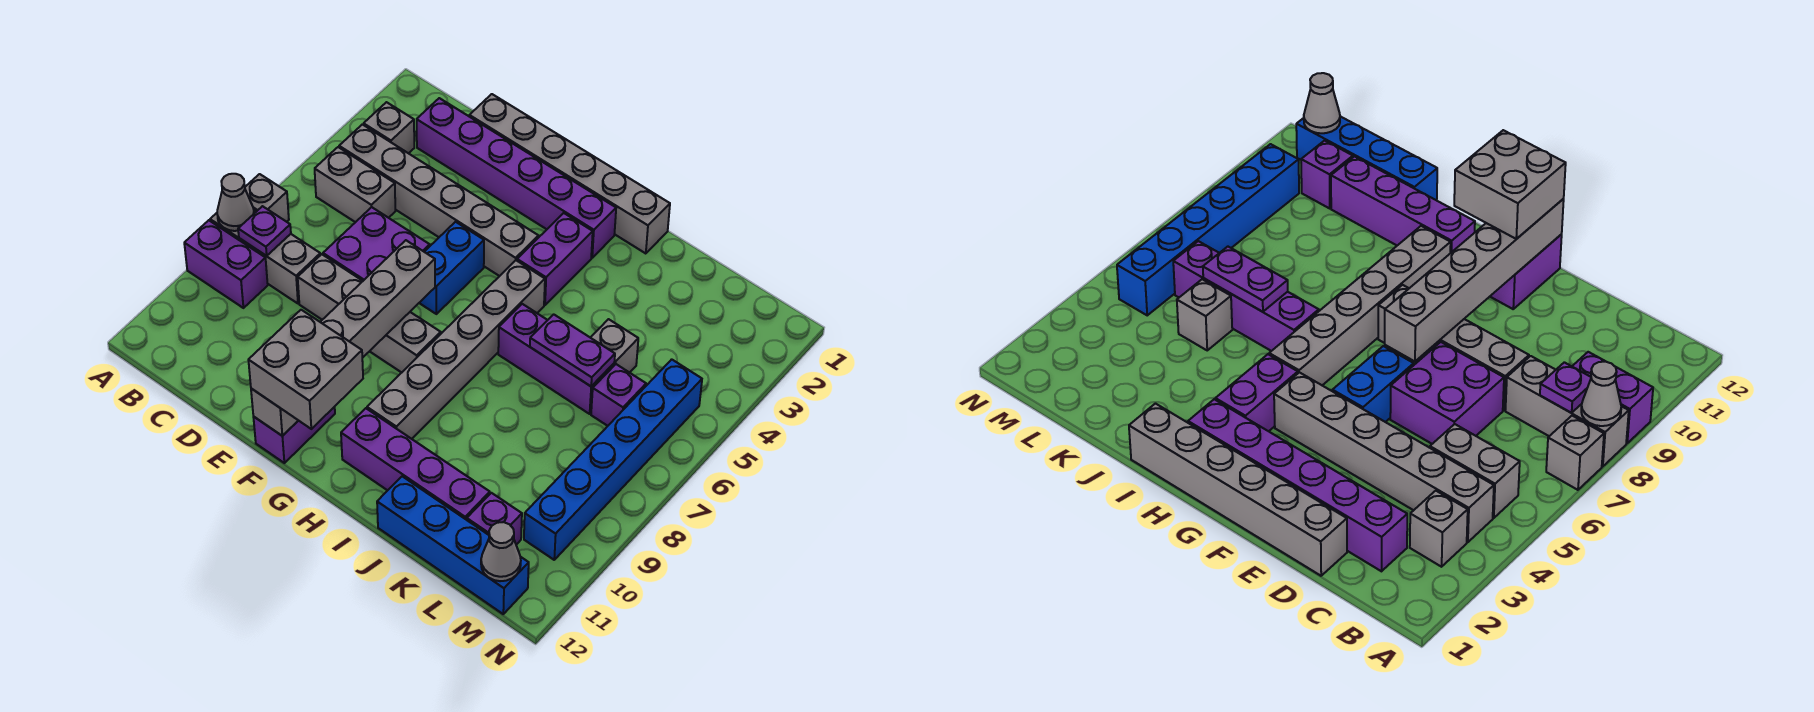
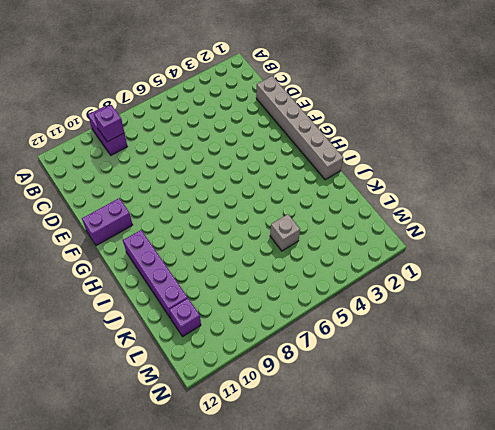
purple brick B9 level 2 -> purple brick L6 level 1
none -> grey brick A7 level 1
none -> grey brick A8:C8 level 1
none -> grey brick B3 level 1

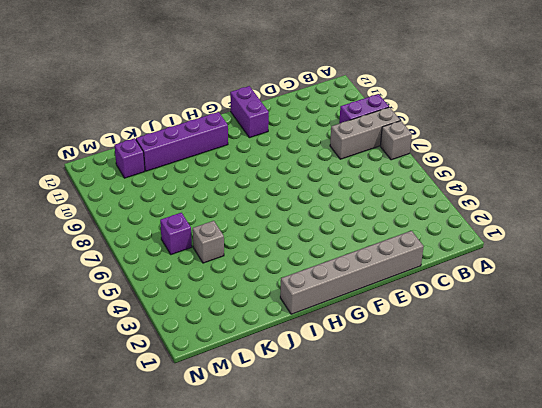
none -> grey brick B3 level 1
none -> grey brick B4:G4 level 1
none -> grey brick B5:C5 level 1

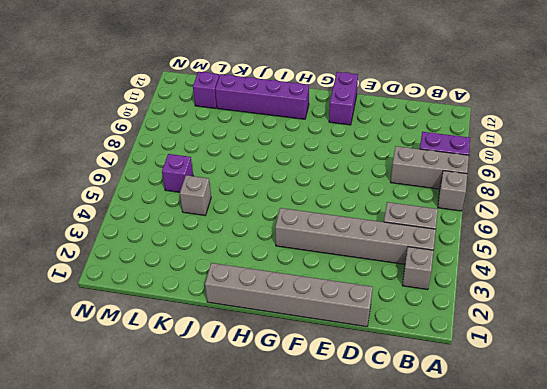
none -> purple brick C2:H2 level 1
none -> purple brick D6:E7 level 1
none -> grey brick D8:G8 level 1

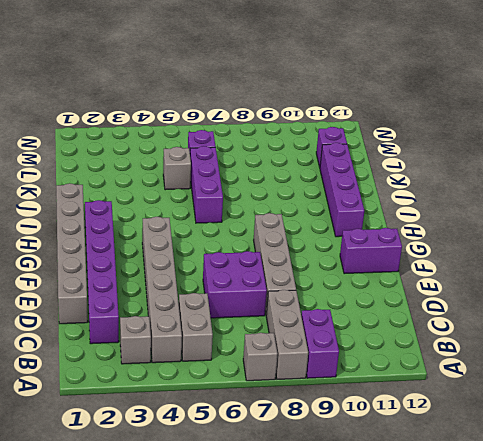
none -> blue brick F5:F6 level 1
none -> purple brick H3:H4 level 1
none -> grey brick H5:H10 level 1

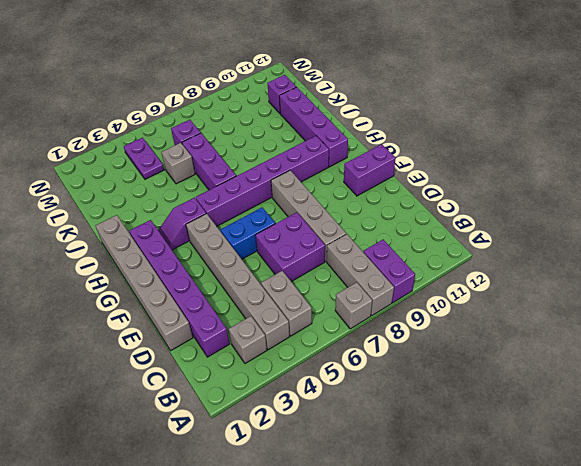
purple slope H3:H4 level 1 top 4 -> purple brick H3:H4 level 1
purple brick H5:H10 level 1 -> grey brick H5:H10 level 1
purple plate L4:M4 level 1 -> purple plate J6:K6 level 2
none -> blue brick J12:M12 level 1
none -> blue brick M5:M10 level 1
none -> grey cone A8 level 2

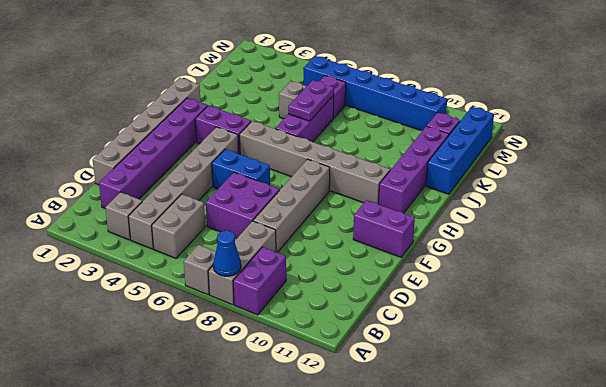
blue cone A8 level 2 -> grey cone A8 level 2
none -> purple plate B8 level 2
none -> grey brick F7:F12 level 2
none -> grey cone M12 level 2

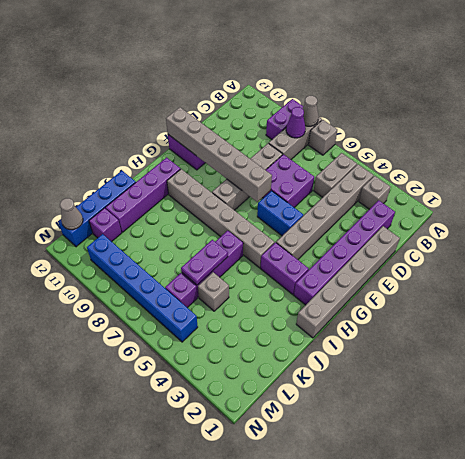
purple cone B8 level 2 -> purple plate B8 level 2
none -> grey brick F11:G12 level 3

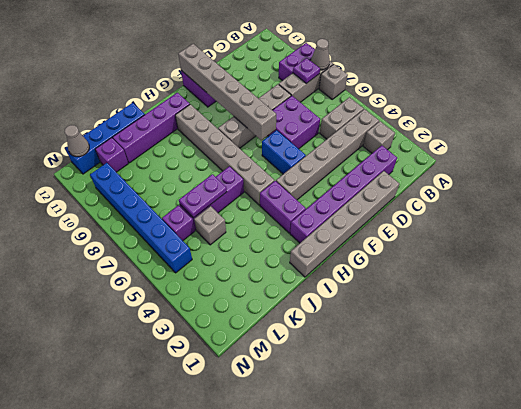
none -> grey brick F11:G12 level 3

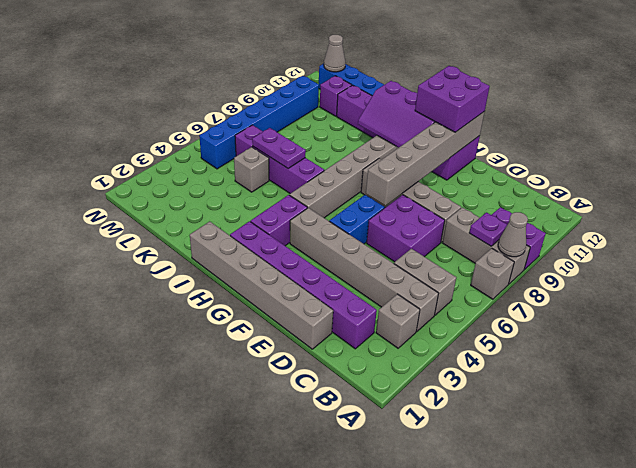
purple brick F11:G12 level 3 -> grey brick F11:G12 level 3
purple slope G10:I11 level 2 top 11 -> none

